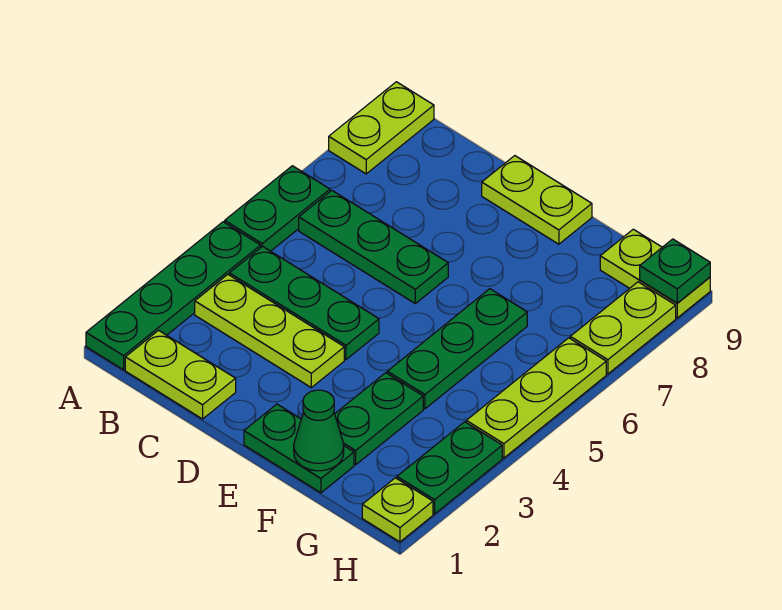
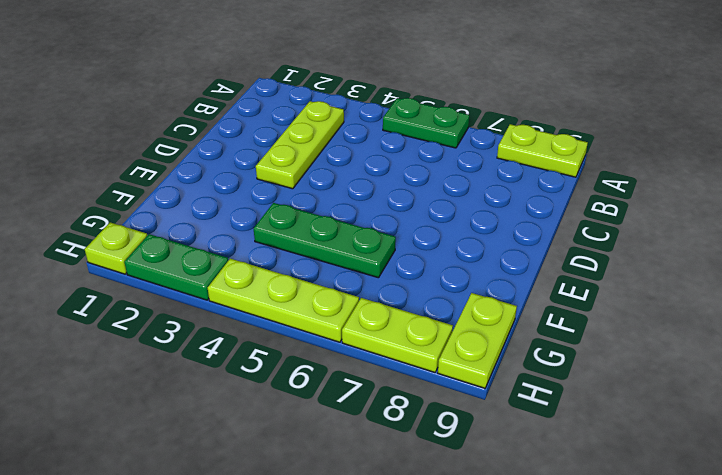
none -> green plate A1:A4 level 1
none -> lime plate B1:C1 level 1
none -> green plate B4:D4 level 1

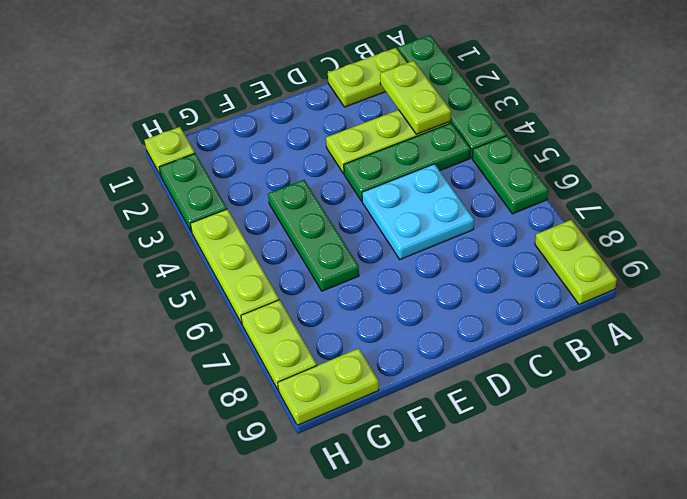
lime plate B2:B3 level 2 -> lime plate D9:E9 level 1
cyan plate C5:D6 level 1 -> green plate B6:D6 level 1
none -> green plate E1:F1 level 1
none -> green plate F2:F3 level 1
none -> green cone F1 level 2

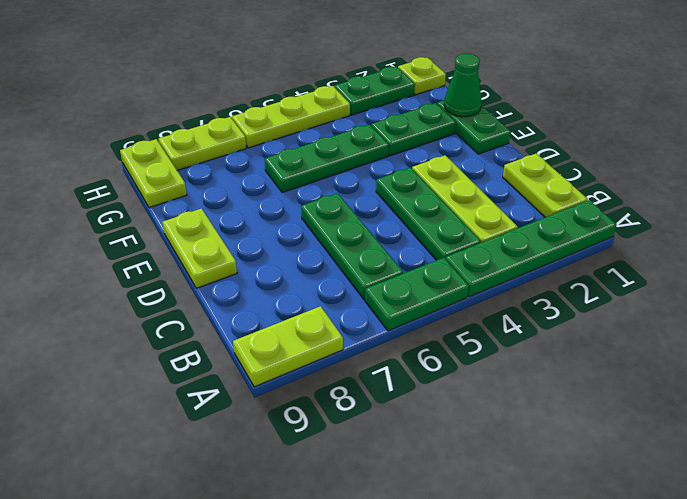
none -> green plate H9 level 2

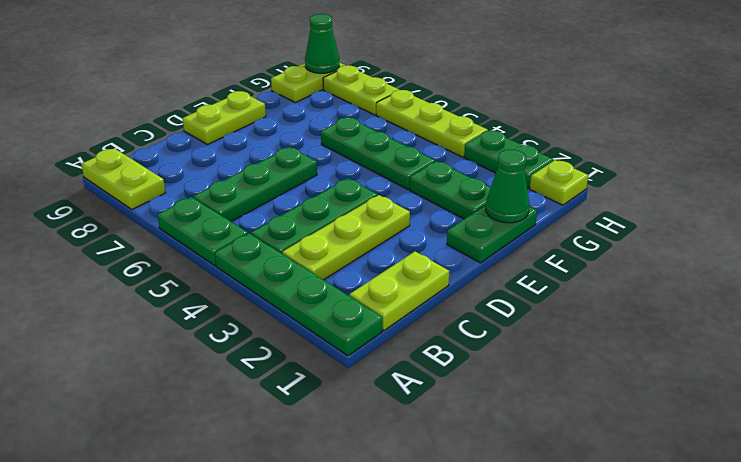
green cone H9 level 2 -> green plate H9 level 2

